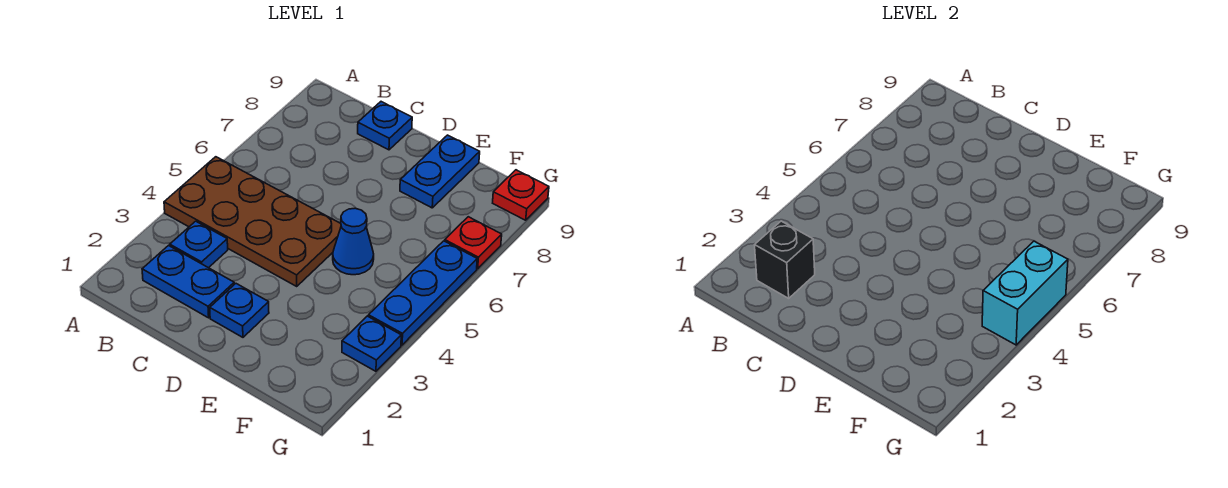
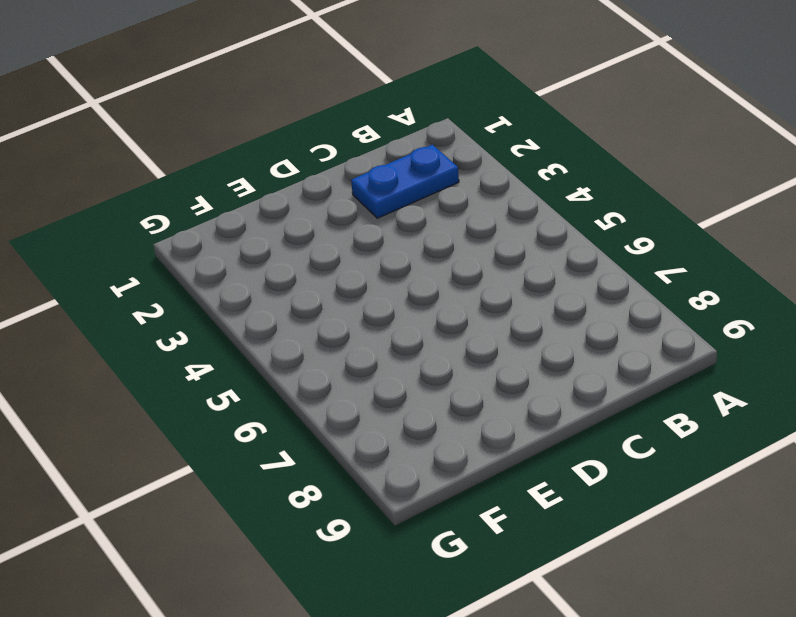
none -> brown plate A4:D5 level 1
none -> blue plate B3 level 1
none -> blue plate C9 level 1

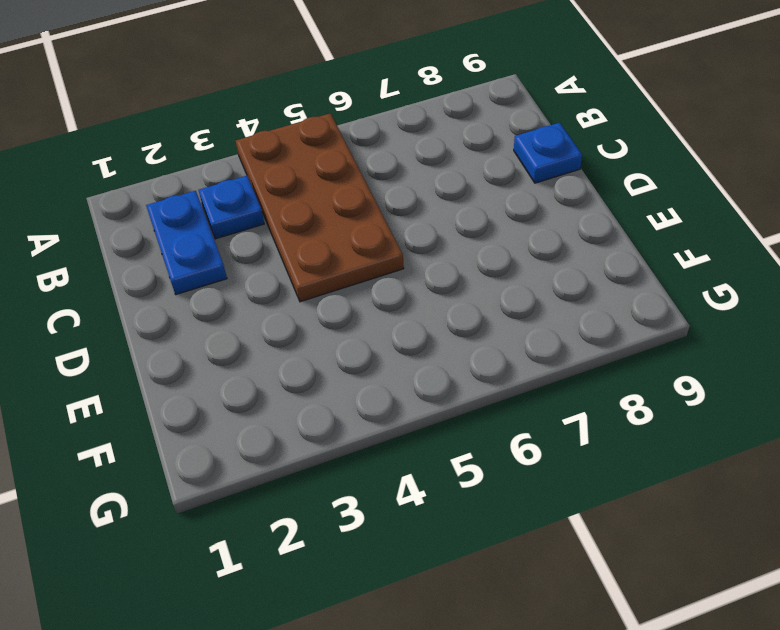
none -> blue plate D2 level 1
none -> blue cone E5 level 1
none -> blue plate E8:E9 level 1

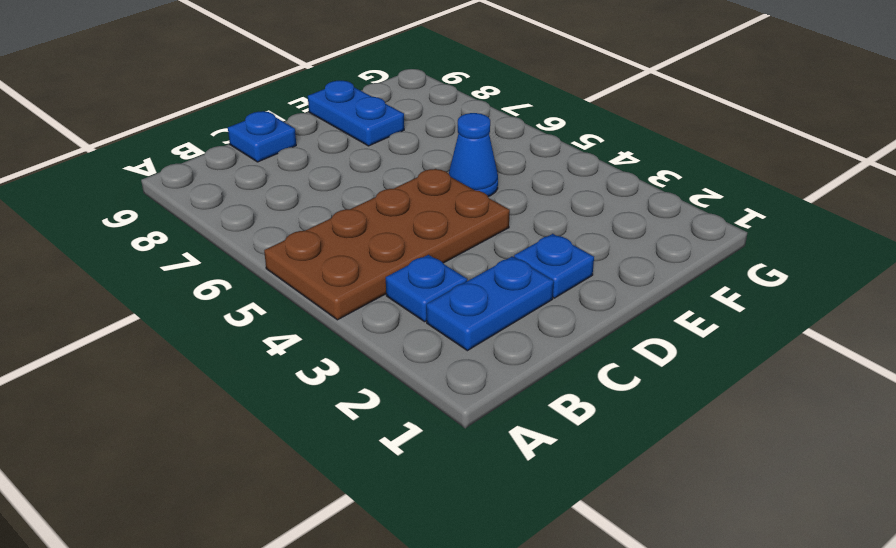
none -> blue plate G3 level 1
none -> blue plate G4:G6 level 1
none -> red plate G7 level 1

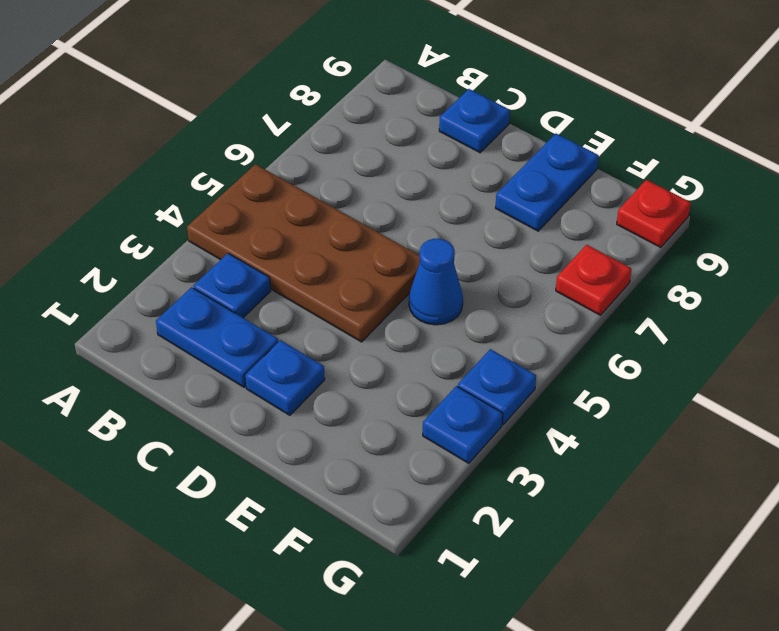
blue plate G4 level 1 -> blue plate G4:G6 level 1
none -> black brick B2 level 2
none -> cyan brick G4:G5 level 2

